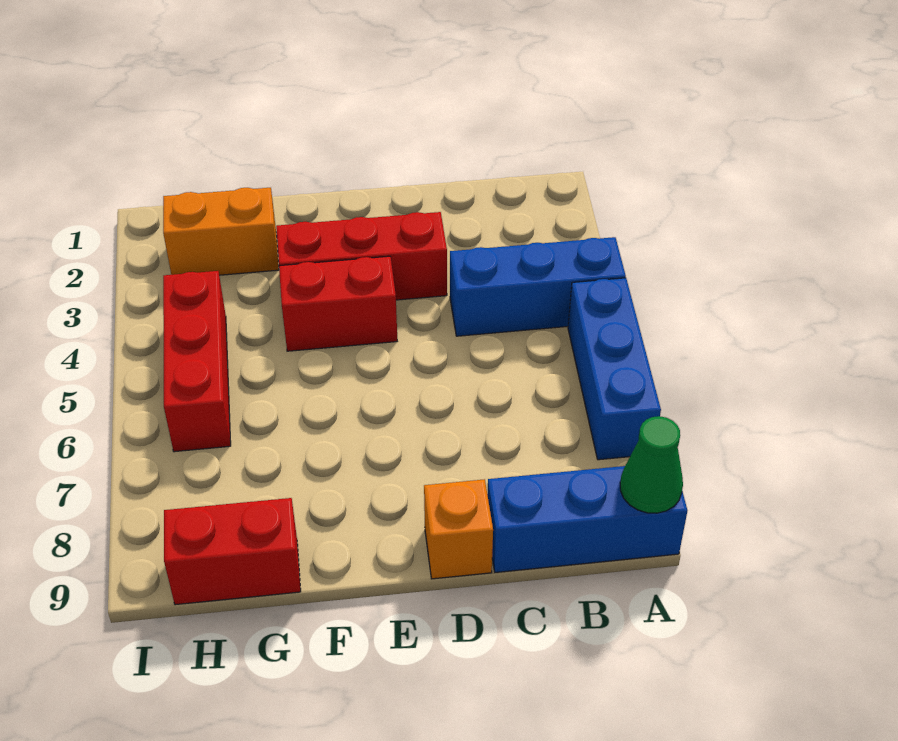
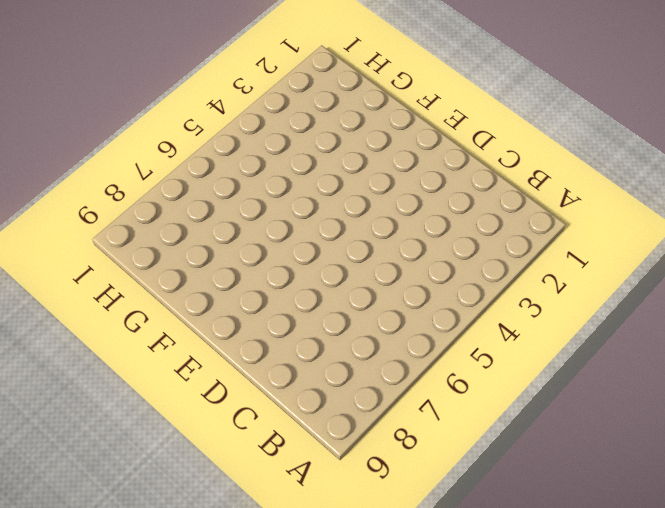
none -> blue brick A4:C4 level 1
none -> blue brick A5:A7 level 1

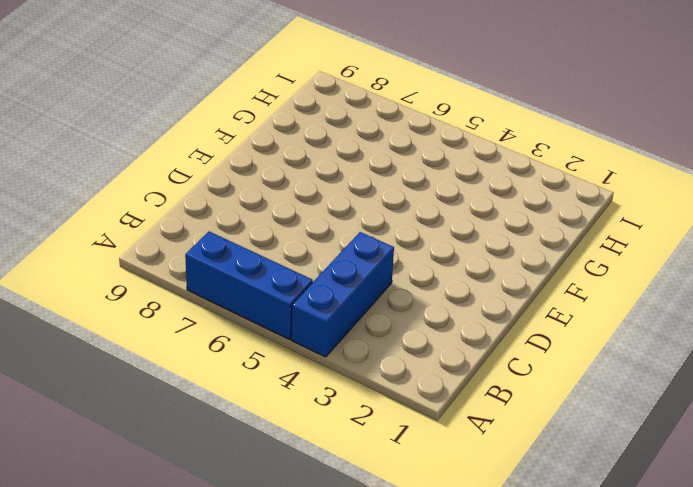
none -> blue brick A9:C9 level 1
none -> red brick D3:F3 level 1

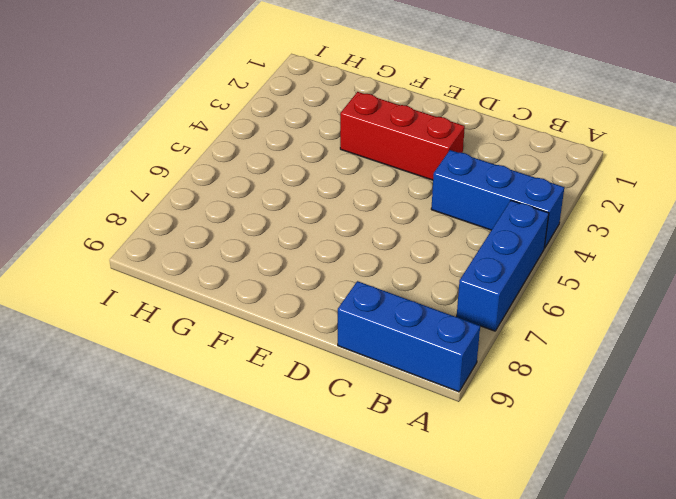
none -> orange brick D9 level 1
none -> red brick E4:F4 level 1

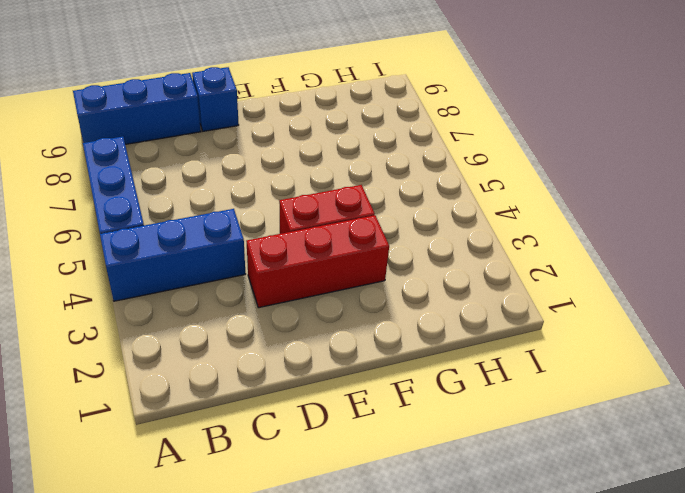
blue brick D9 level 1 -> orange brick D9 level 1
none -> orange brick G2:H2 level 1
none -> red brick G9:H9 level 1

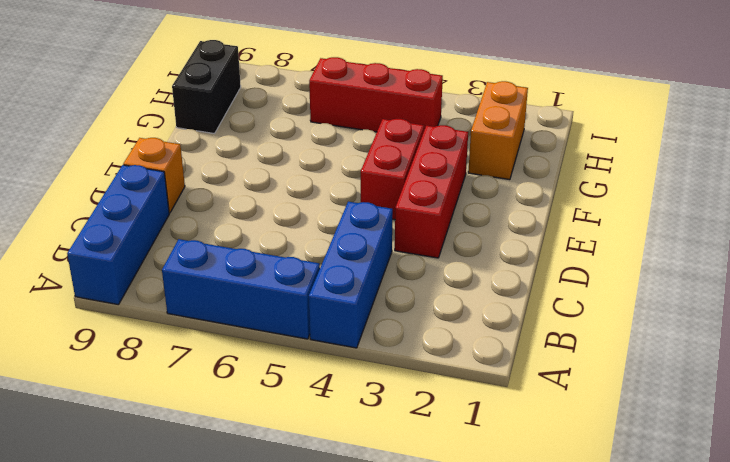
black brick G9:H9 level 1 -> red brick G9:H9 level 1
none -> green cone A9 level 2

